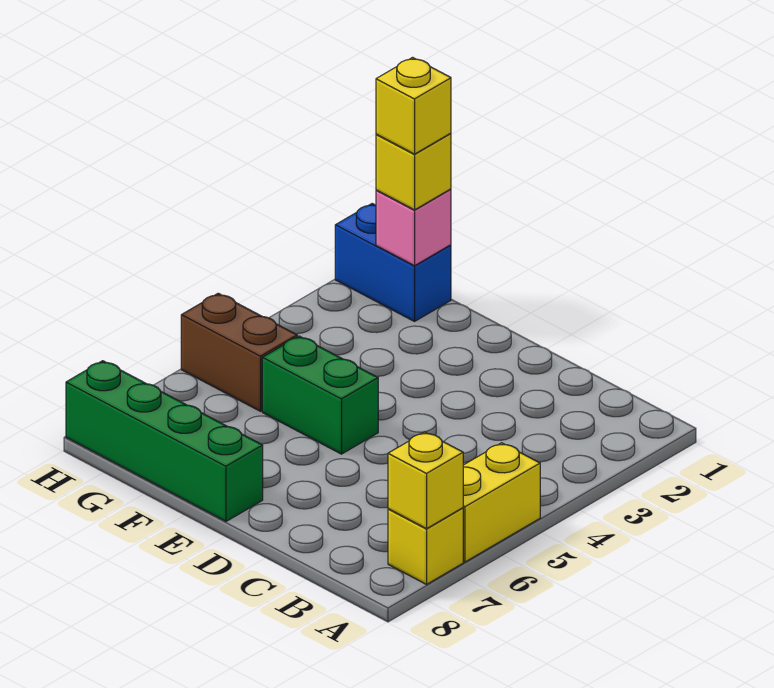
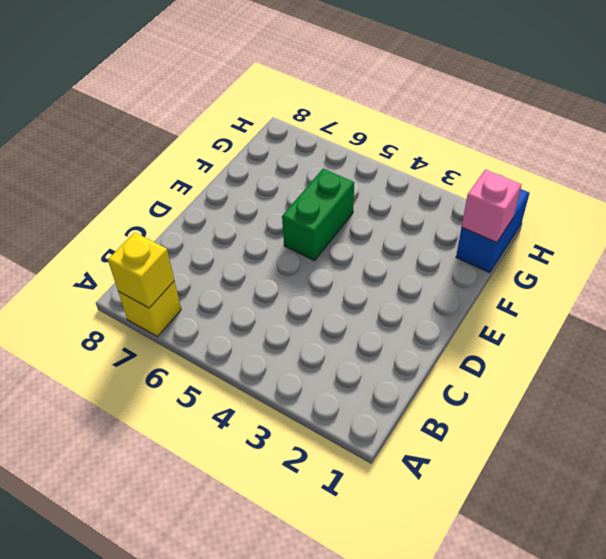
none -> yellow brick A5:A6 level 1
none -> green brick E8:H8 level 1

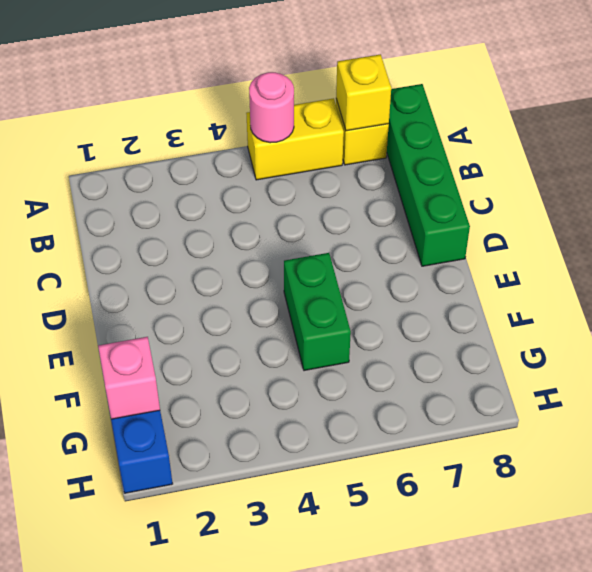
pink round brick A5 level 2 -> none
green brick A8:D8 level 1 -> green brick E8:H8 level 1
none -> brown brick G5:H5 level 1
none -> yellow brick G1 level 3

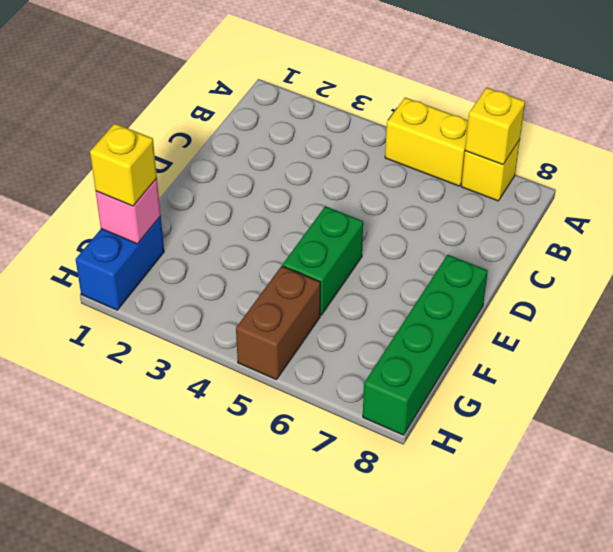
none -> yellow brick G1 level 4

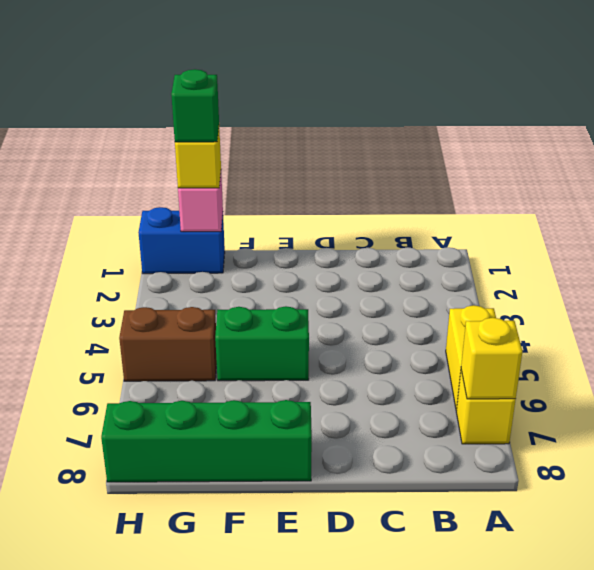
green brick G1 level 4 -> yellow brick G1 level 4

